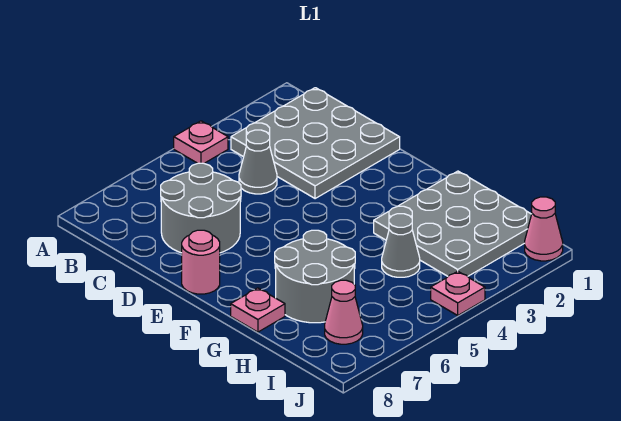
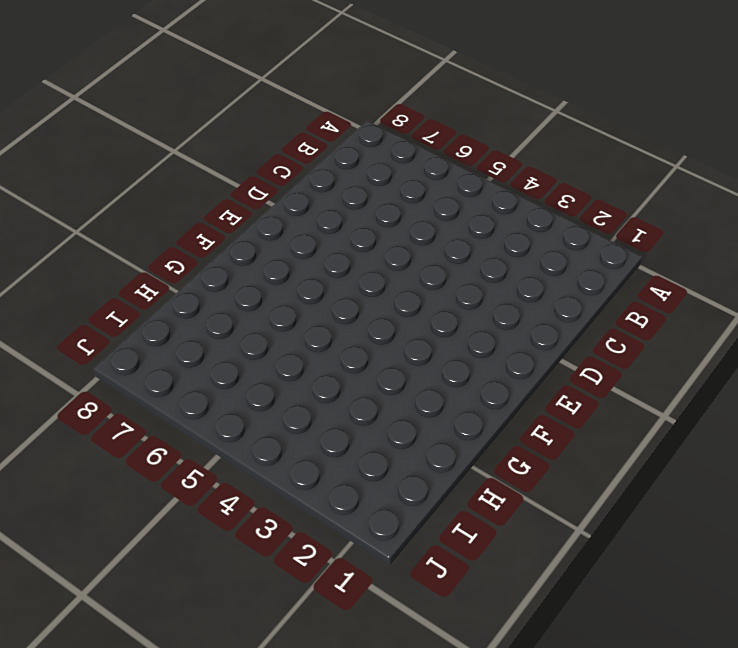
none -> pink plate A4 level 1
none -> grey plate B1:D3 level 1
none -> grey cone C4 level 1

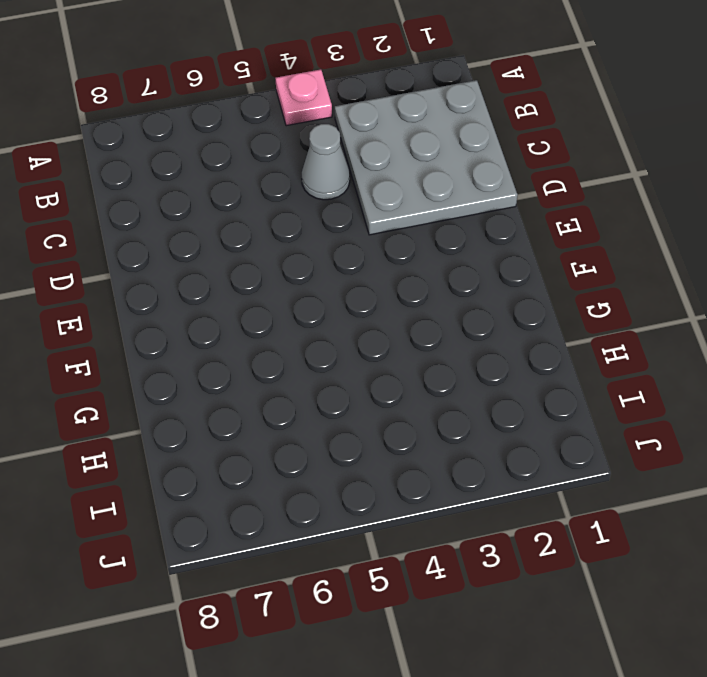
none -> grey round brick C6:D7 level 1
none -> pink round brick E8 level 1
none -> grey plate G1:I3 level 1

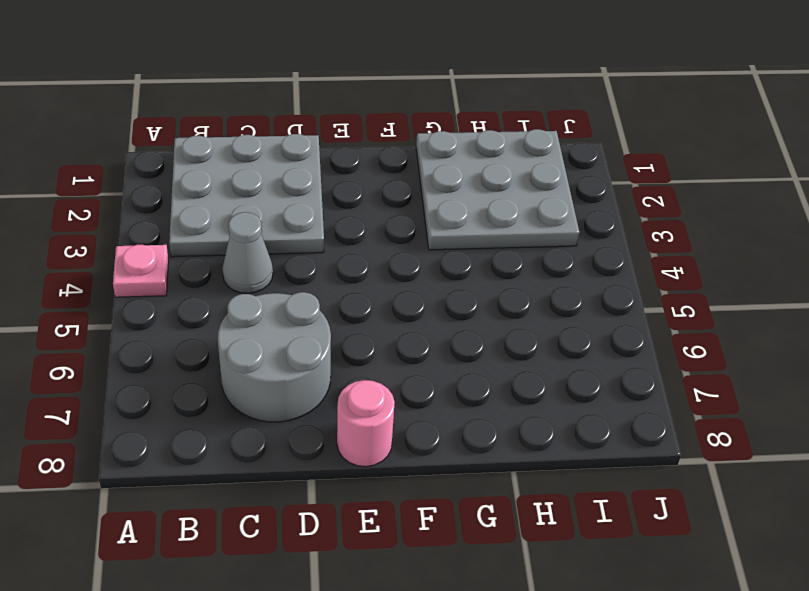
none -> grey round brick G6:H7 level 1
none -> pink plate G8 level 1
none -> grey cone H4 level 1

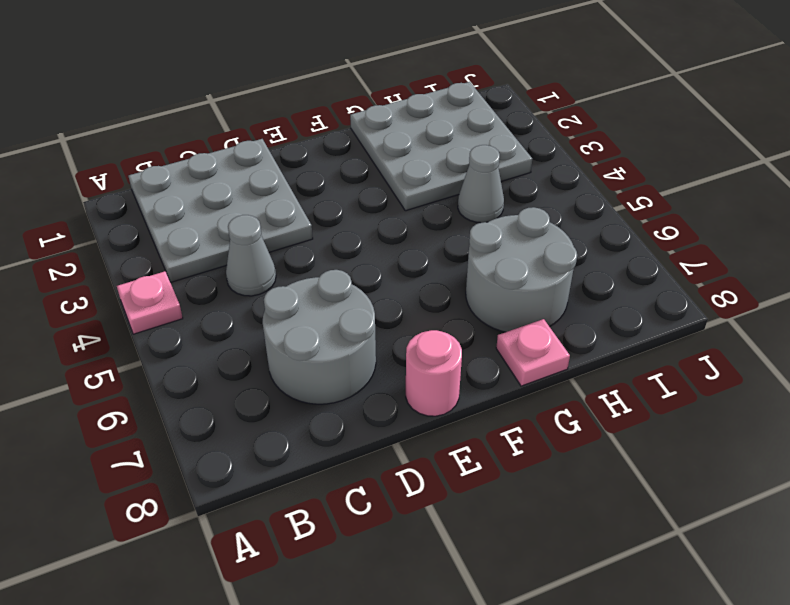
none -> pink cone I7 level 1
none -> pink cone J1 level 1
none -> pink plate J4 level 1

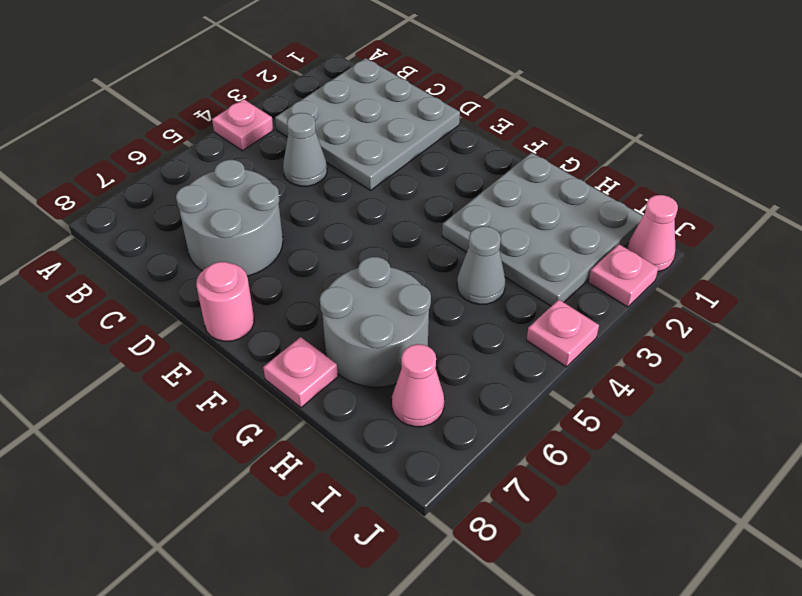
pink plate J2 level 1 -> none

